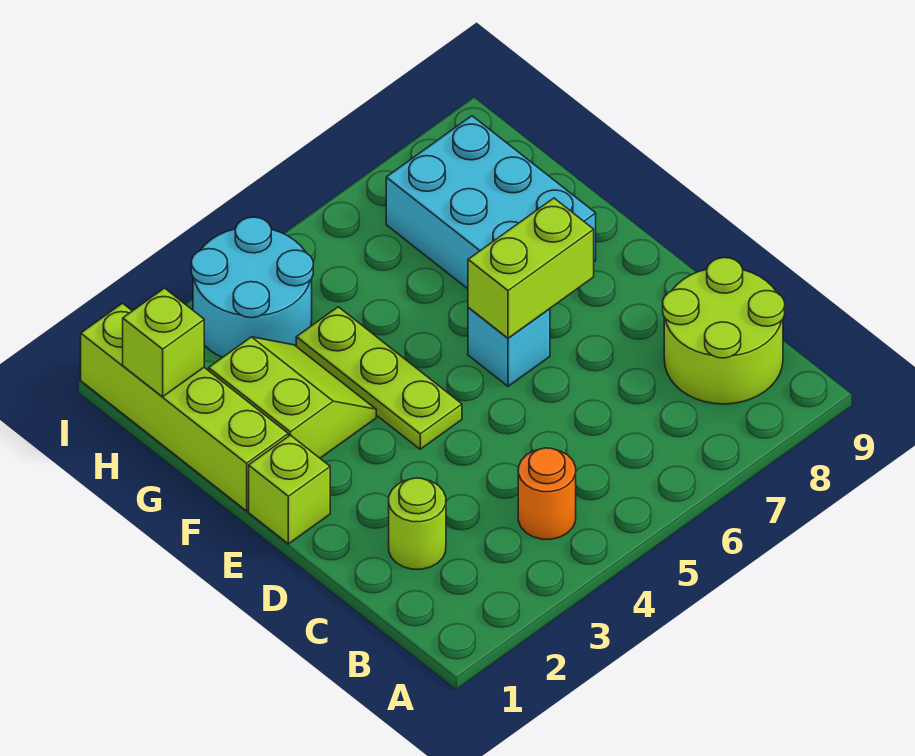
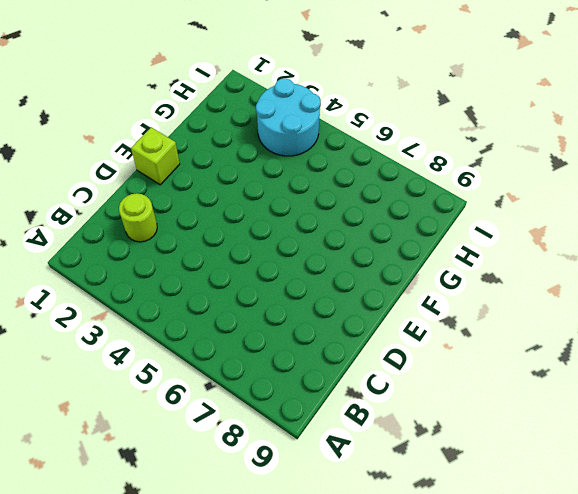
none -> orange round brick B4 level 1
none -> lime round brick B8:C9 level 1
none -> lime plate E4:G4 level 1

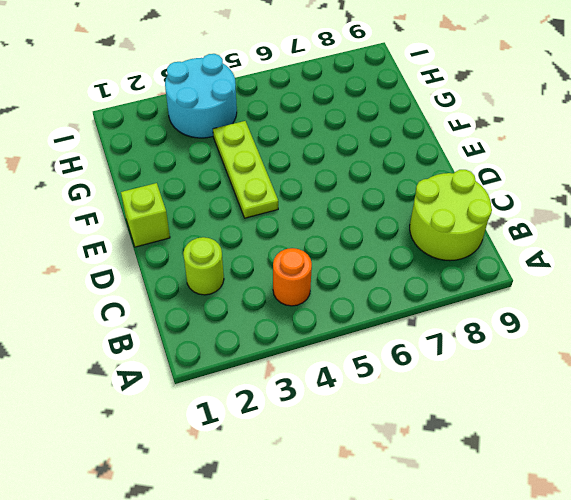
none -> cyan brick E6 level 1
none -> lime brick F1:I1 level 1
none -> lime slope F2:G3 level 1 top 2

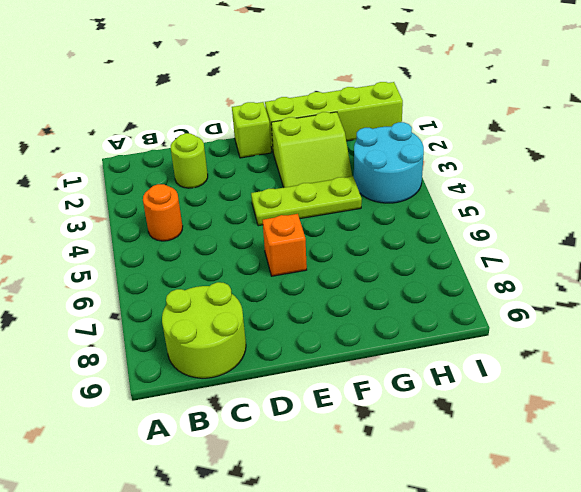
orange brick E6 level 1 -> cyan brick E6 level 1
none -> cyan brick F7:H8 level 1
none -> lime brick E6:E7 level 2
none -> lime brick H1 level 2

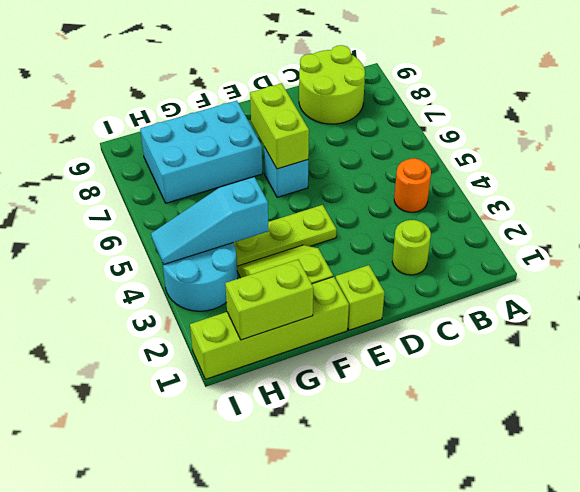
lime brick G1:H1 level 2 -> lime brick H1 level 2
cyan slope G4:I4 level 2 top G -> none

